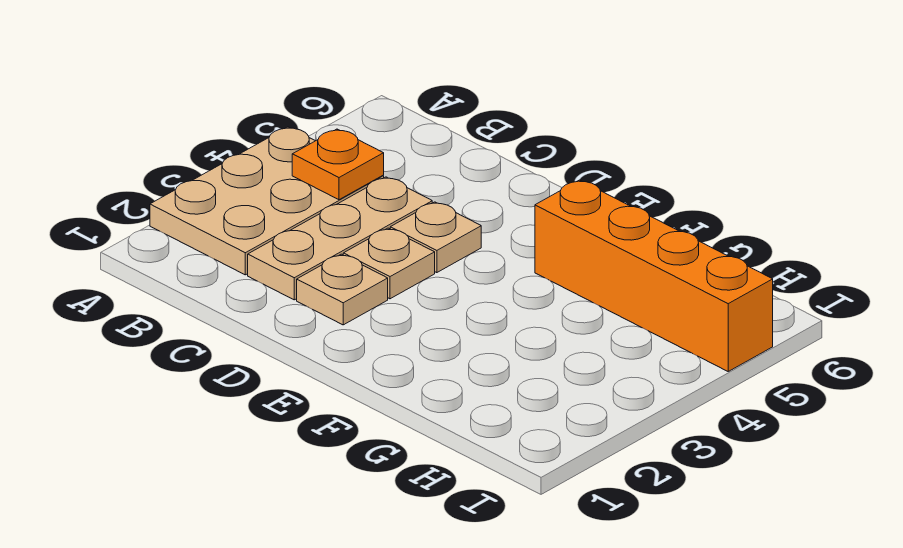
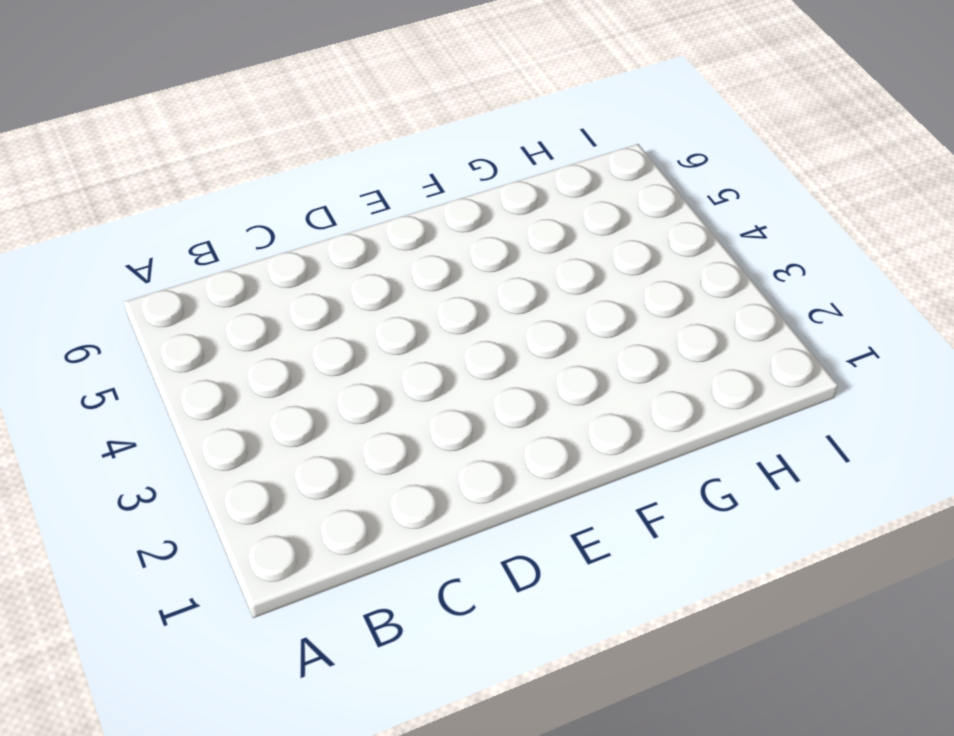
none -> tan plate A2:B4 level 1
none -> tan plate C2:C4 level 1

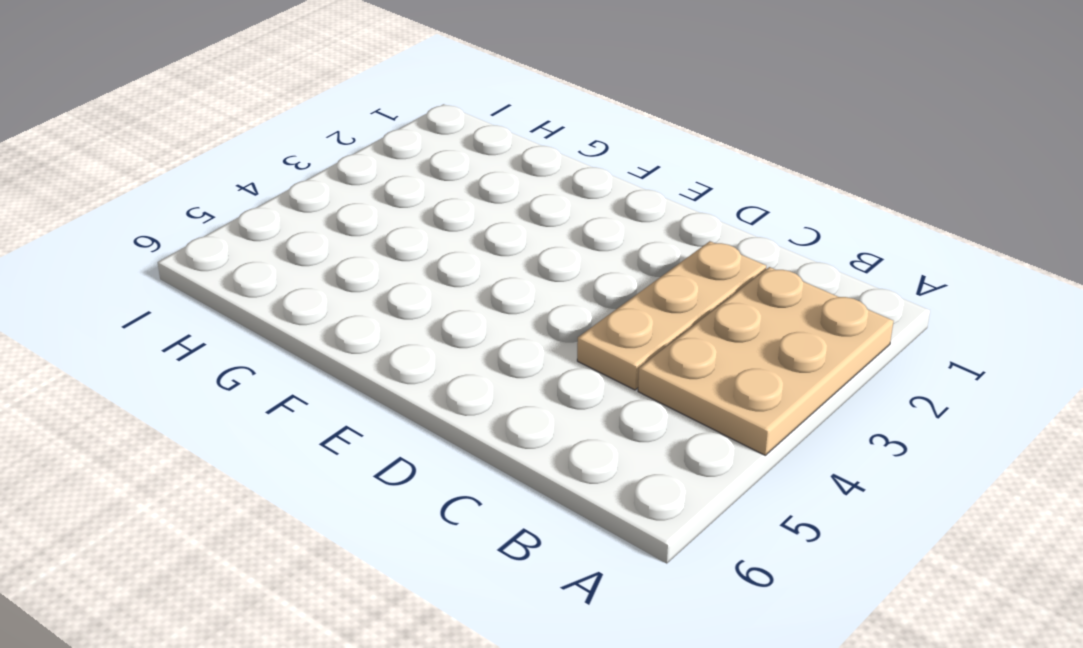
none -> tan plate D2 level 1
none -> tan plate D3 level 1

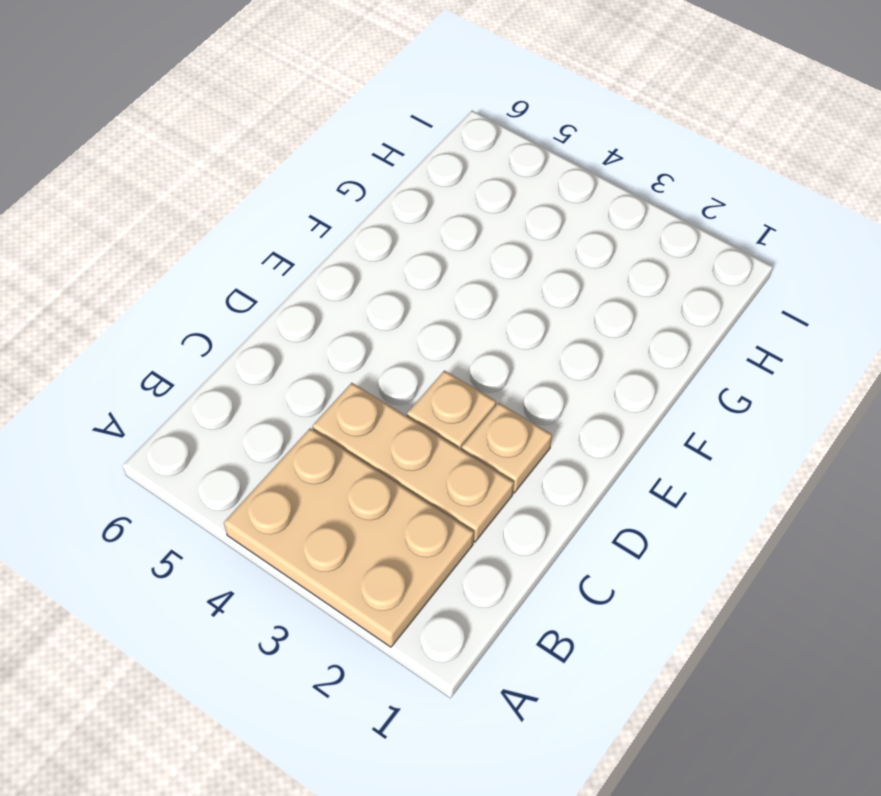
none -> tan plate D4 level 1
none -> orange brick F5:I5 level 1

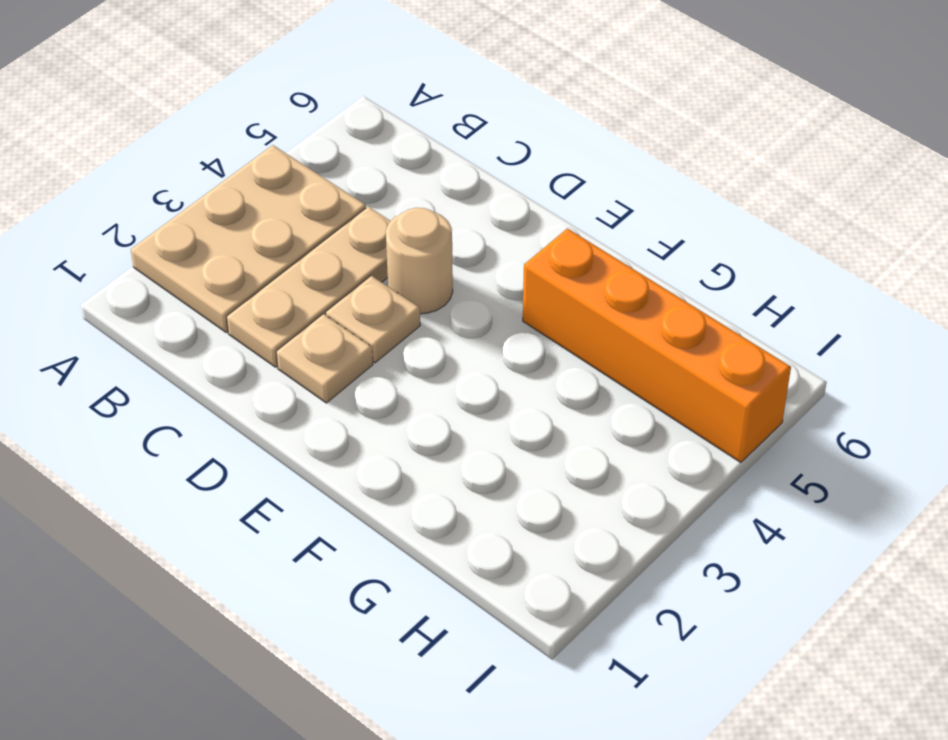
tan round brick D4 level 1 -> tan plate D4 level 1
none -> orange plate B4 level 2

